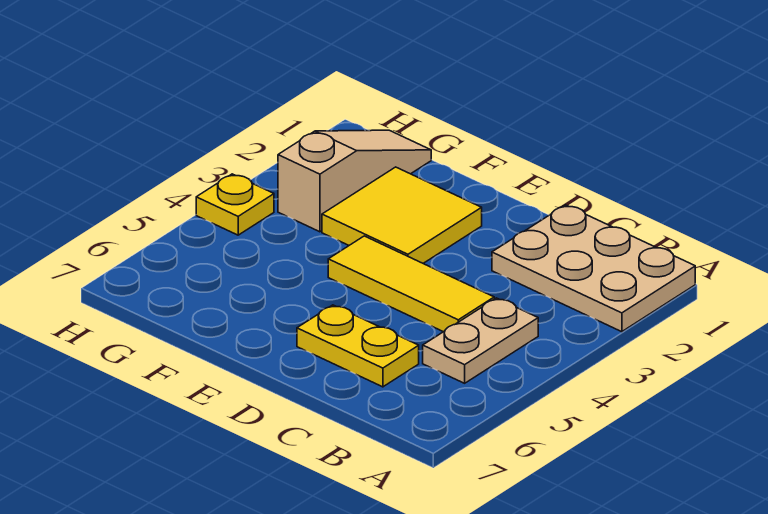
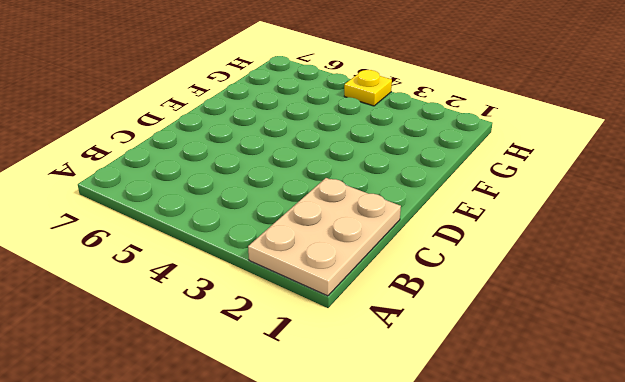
none -> tan plate B4:B5 level 1
none -> yellow tile C4:E4 level 1

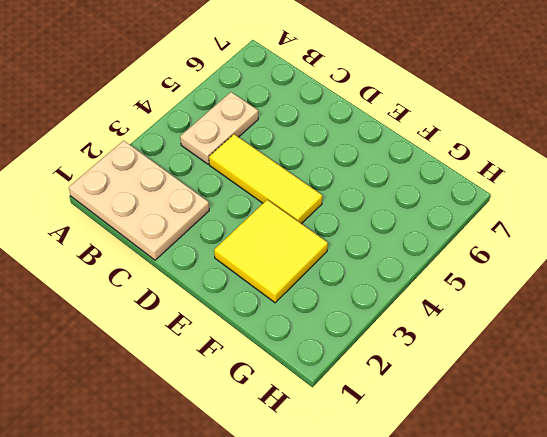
none -> yellow plate C6:D6 level 1
none -> tan slope G1:G3 level 1 top 3

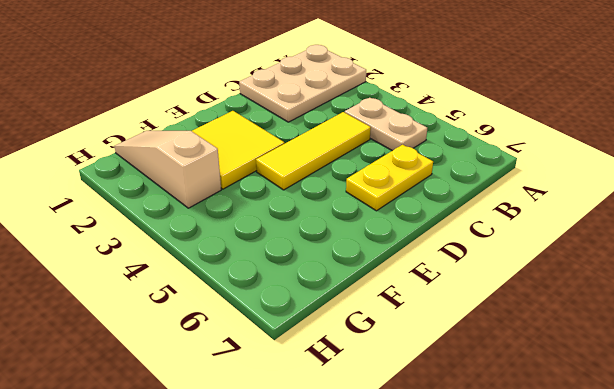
none -> yellow plate H4 level 1

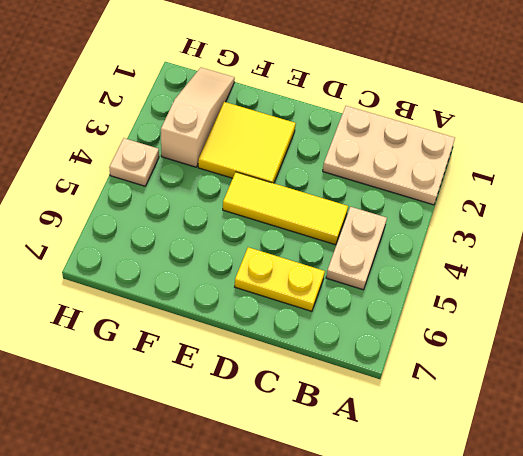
tan plate H4 level 1 -> yellow plate H4 level 1

